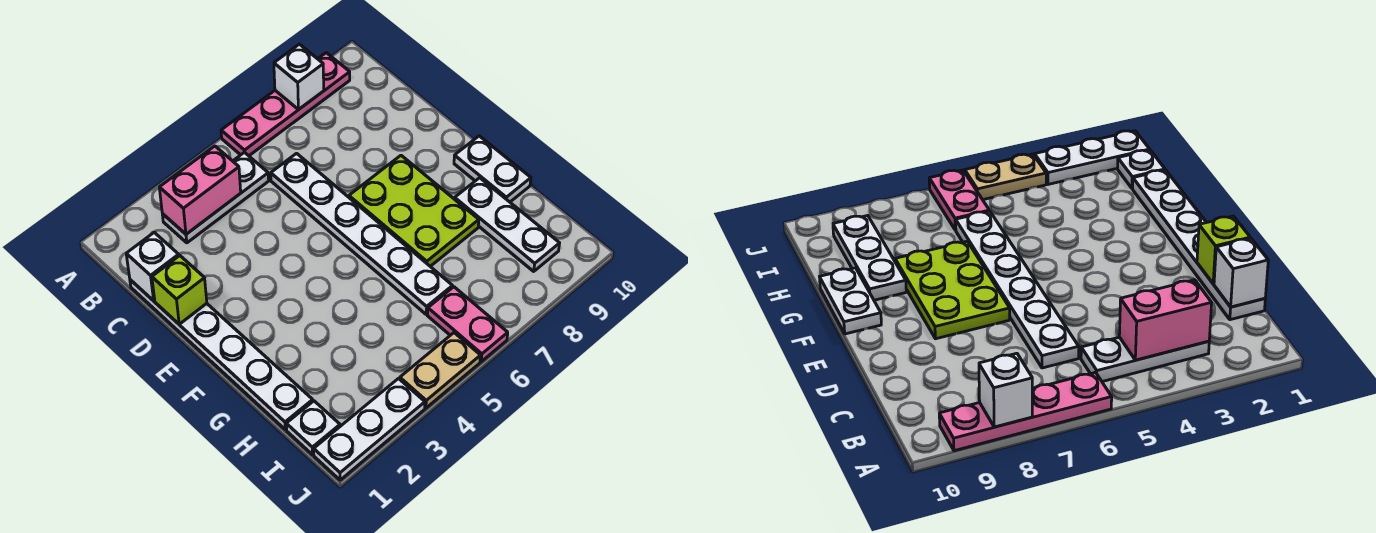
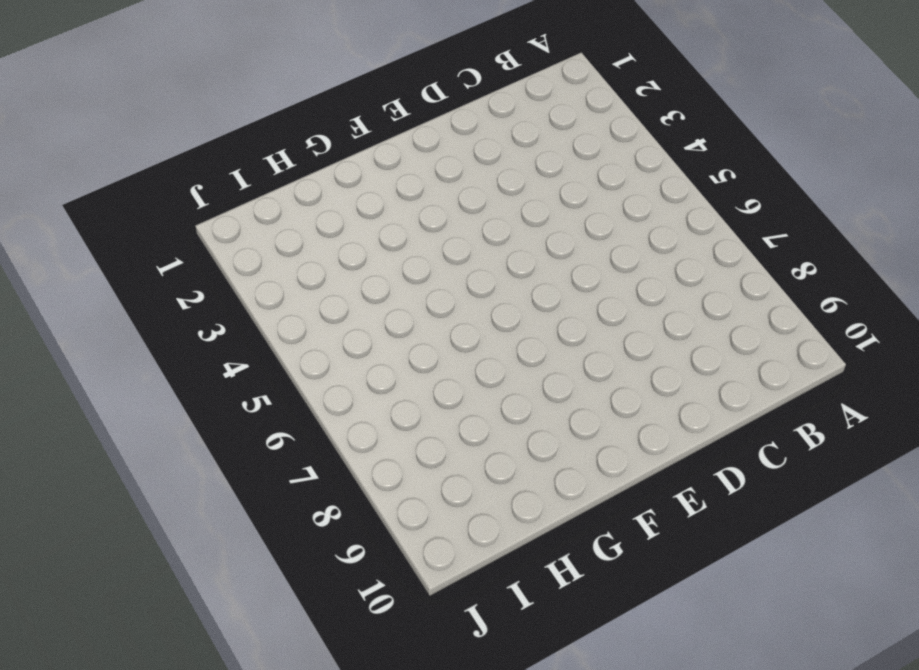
none -> pink plate A6:A9 level 1
none -> white plate B3:B5 level 1
none -> white plate C1:H1 level 1

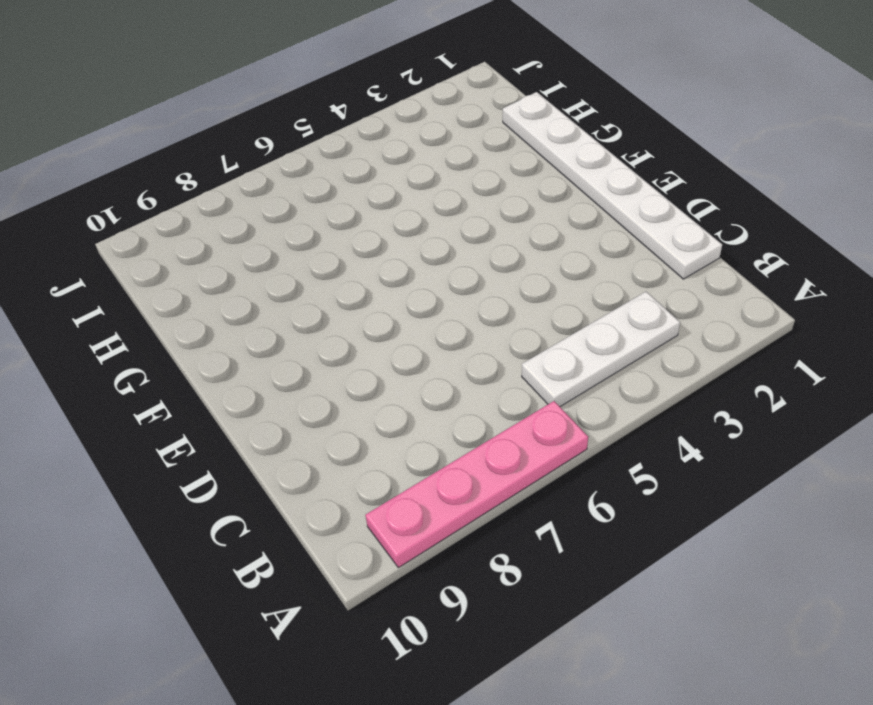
none -> white plate C6:H6 level 1
none -> lime plate E7:G8 level 1
none -> white plate F10:G10 level 1

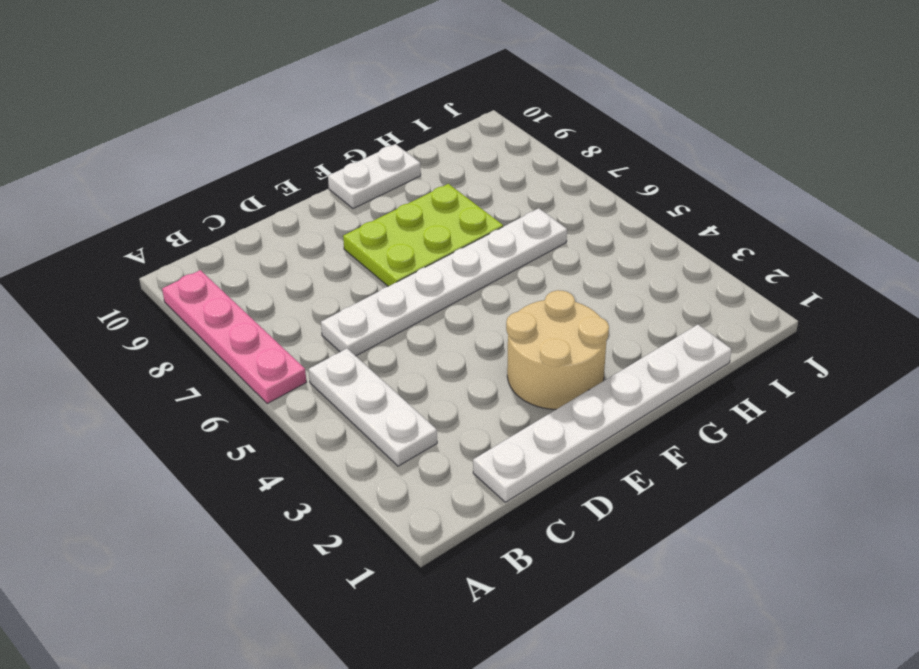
tan round brick E2:F3 level 1 -> none
none -> white plate G9:I9 level 1
none -> white plate I1 level 1
none -> pink plate I6:J6 level 1

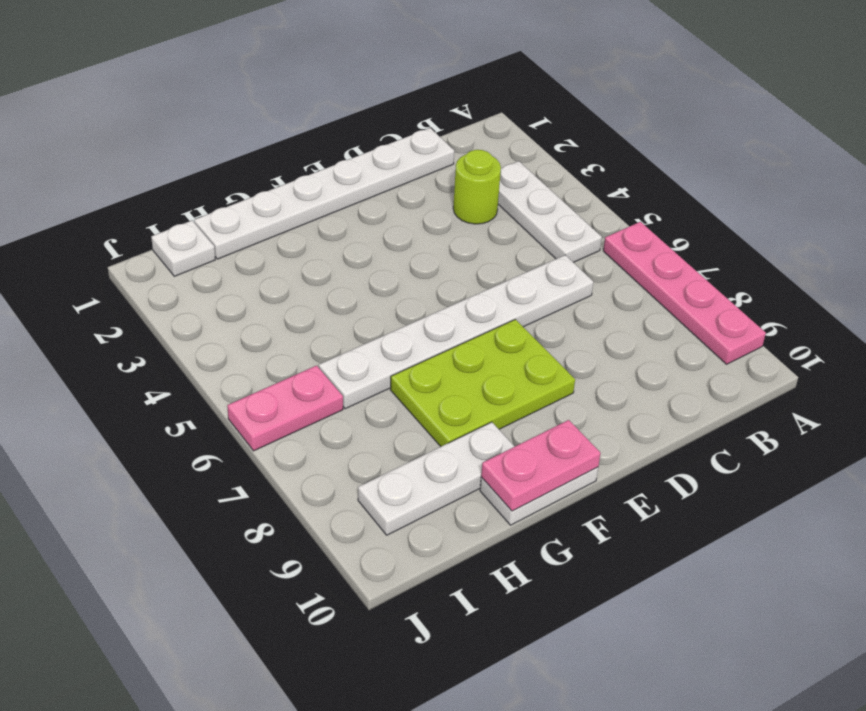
lime round brick C3 level 1 -> none
pink plate F10:G10 level 2 -> none
none -> white plate J1:J3 level 1
none -> tan plate J4:J5 level 1
none -> white brick A8 level 2

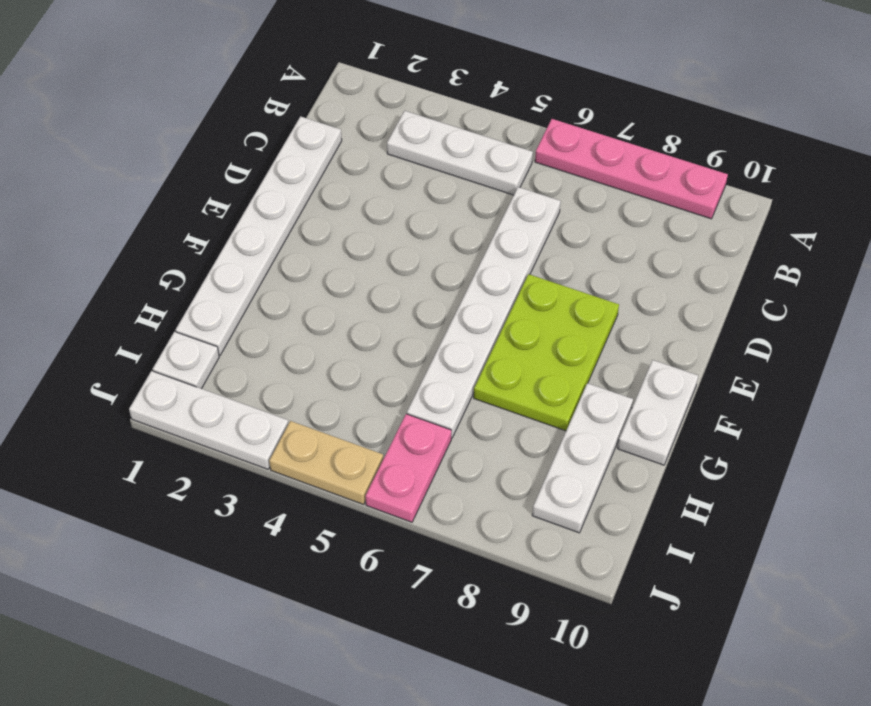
none -> white brick A8 level 2
none -> pink brick B3:B4 level 2
none -> white brick C1 level 2

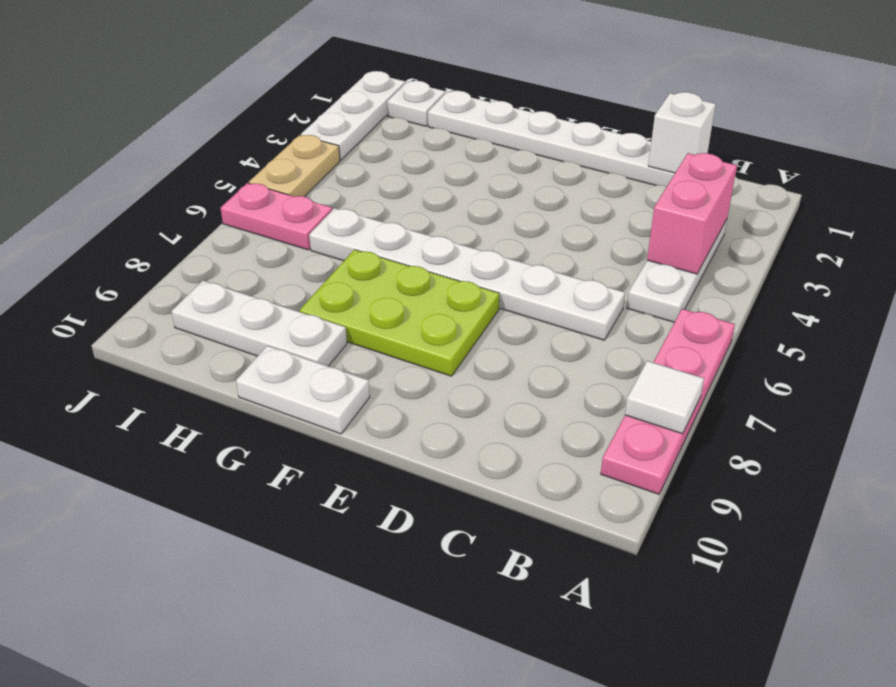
white tile A8 level 2 -> white brick A8 level 2
none -> lime brick D1 level 2

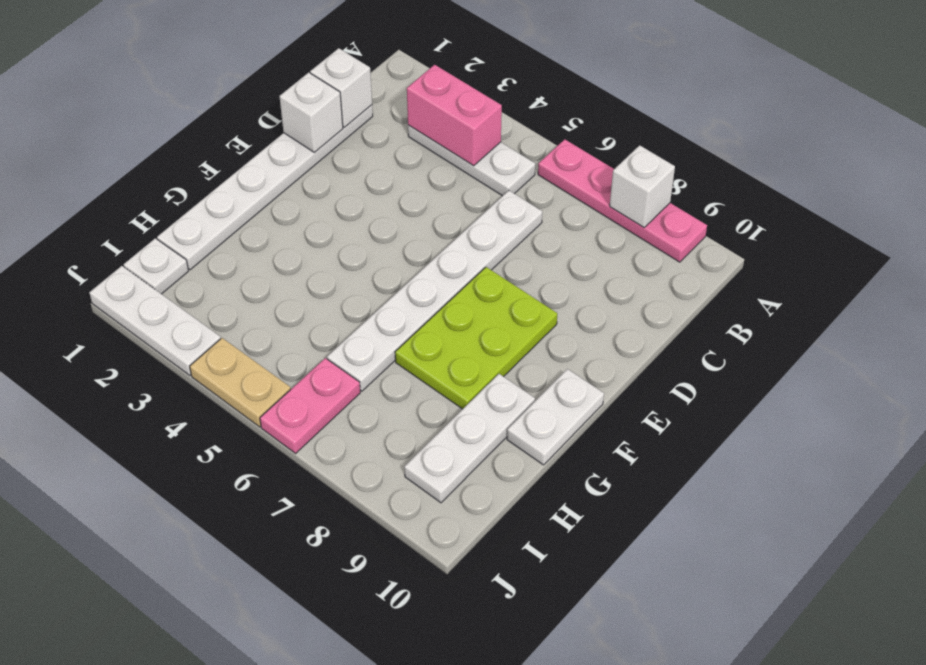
white brick D1 level 2 -> lime brick D1 level 2

